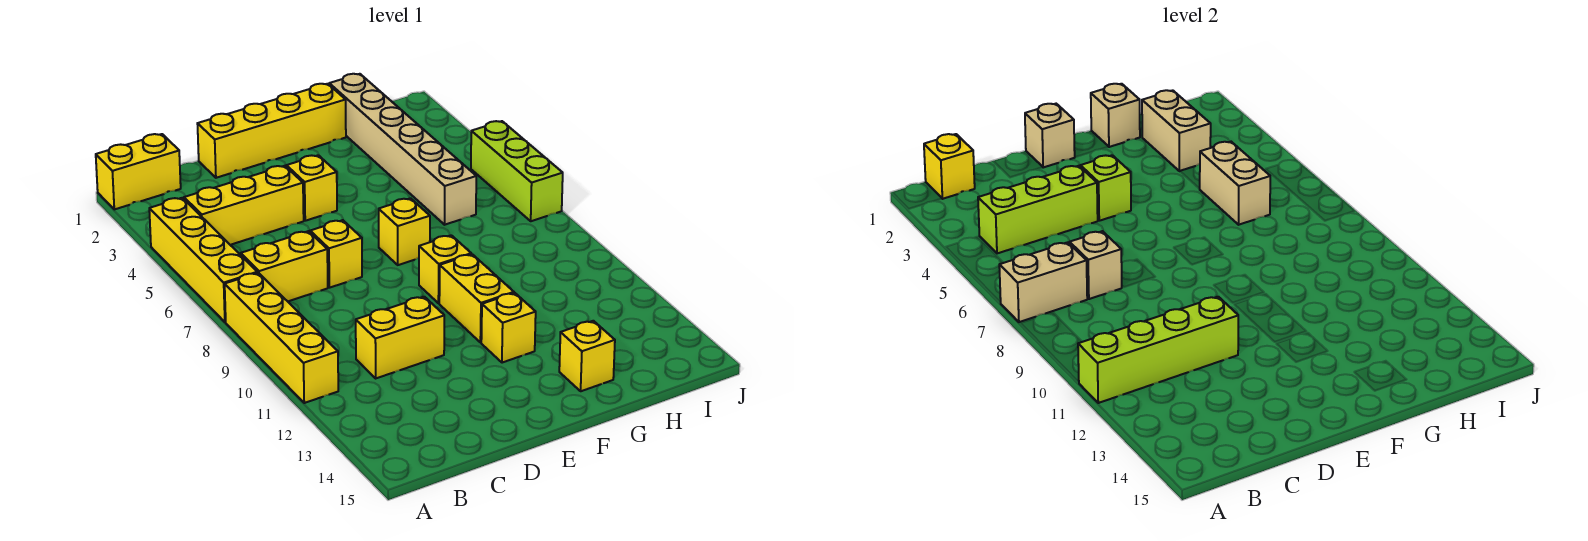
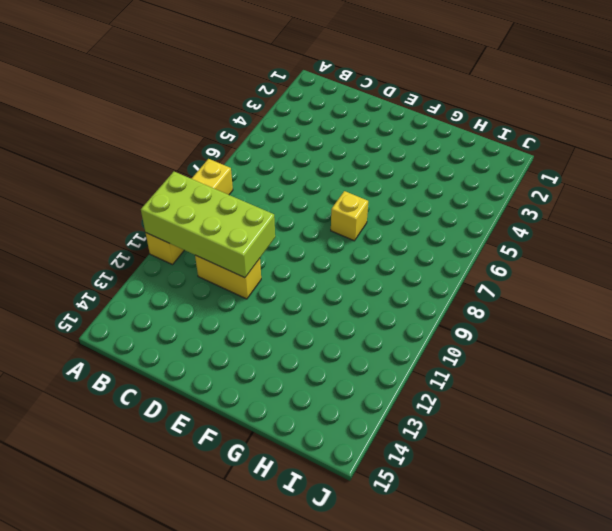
lime brick A10:D11 level 2 -> lime brick A11:D11 level 2
none -> yellow brick A1:B1 level 1
none -> yellow brick A4:A7 level 1
none -> yellow brick B4:D4 level 1

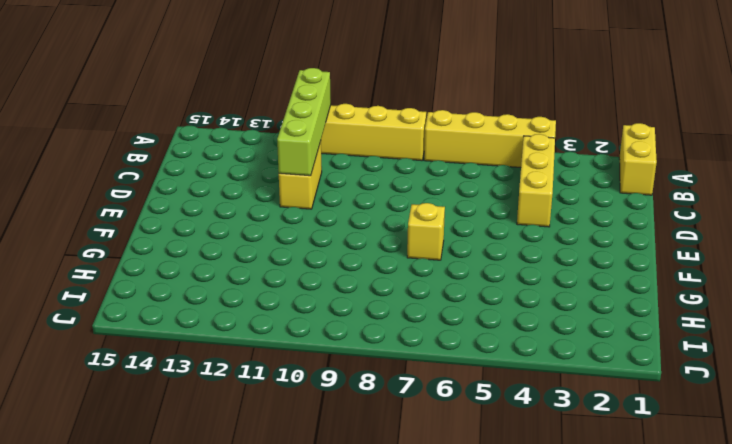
none -> yellow brick B7:C7 level 1
none -> yellow brick D1:G1 level 1
none -> yellow brick D7 level 1

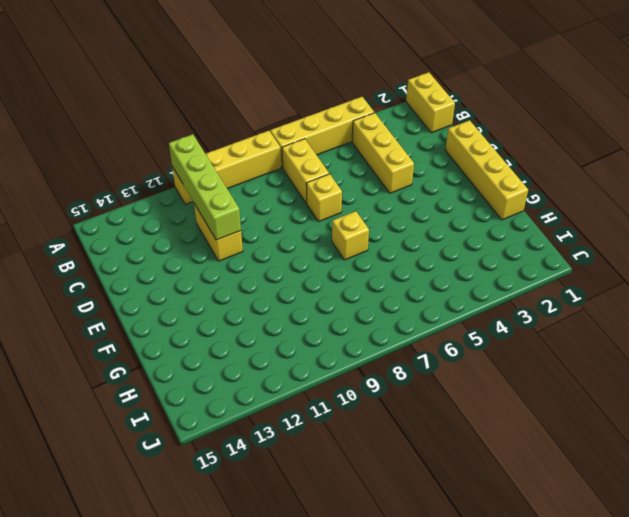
none -> yellow brick E4 level 1
none -> yellow brick F9 level 1
none -> yellow brick F10:F11 level 1

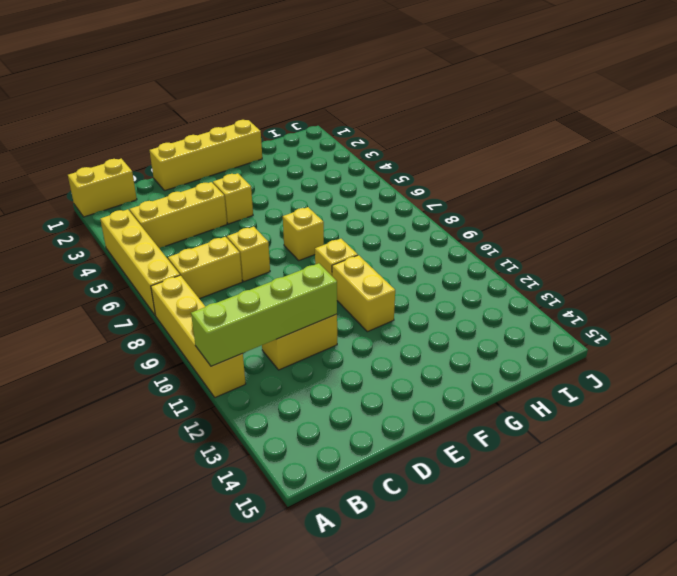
none -> yellow brick F12 level 1
none -> yellow brick G14 level 1
none -> tan brick H1:H6 level 1

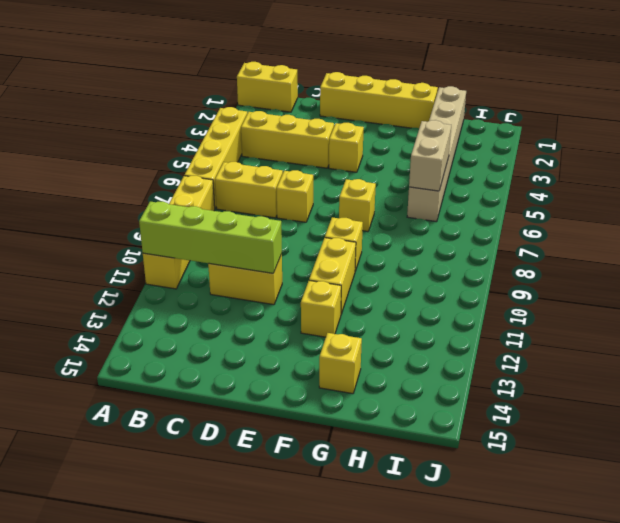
none -> lime brick J5:J7 level 1
none -> tan brick A7:B7 level 2
none -> yellow brick B1 level 2

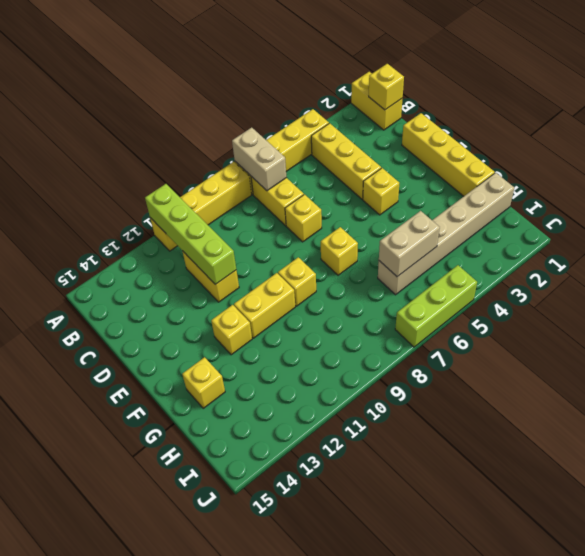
none -> lime brick B4:D4 level 2
none -> tan brick C7 level 2
none -> tan brick E1 level 2

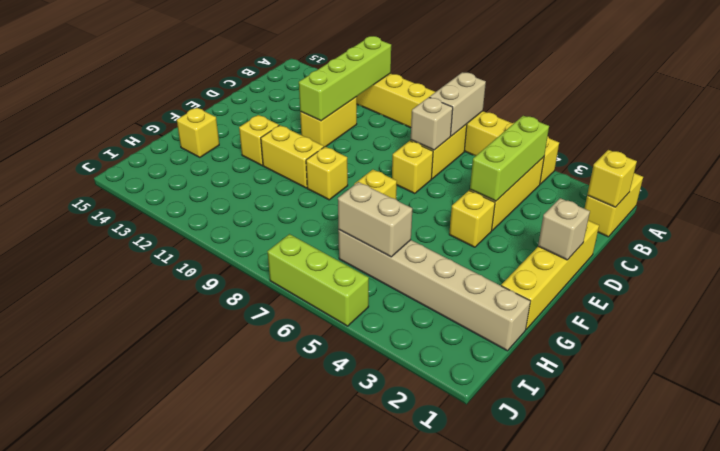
none -> lime brick E4 level 2
none -> tan brick G1 level 2
none -> tan brick H2:H3 level 2

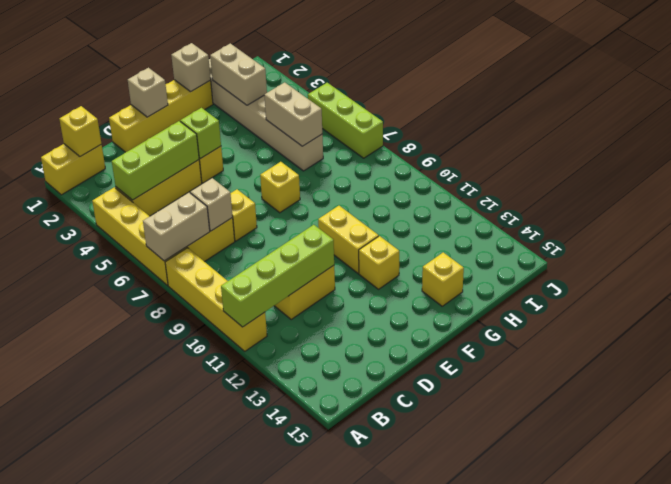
none -> yellow brick F9 level 1

